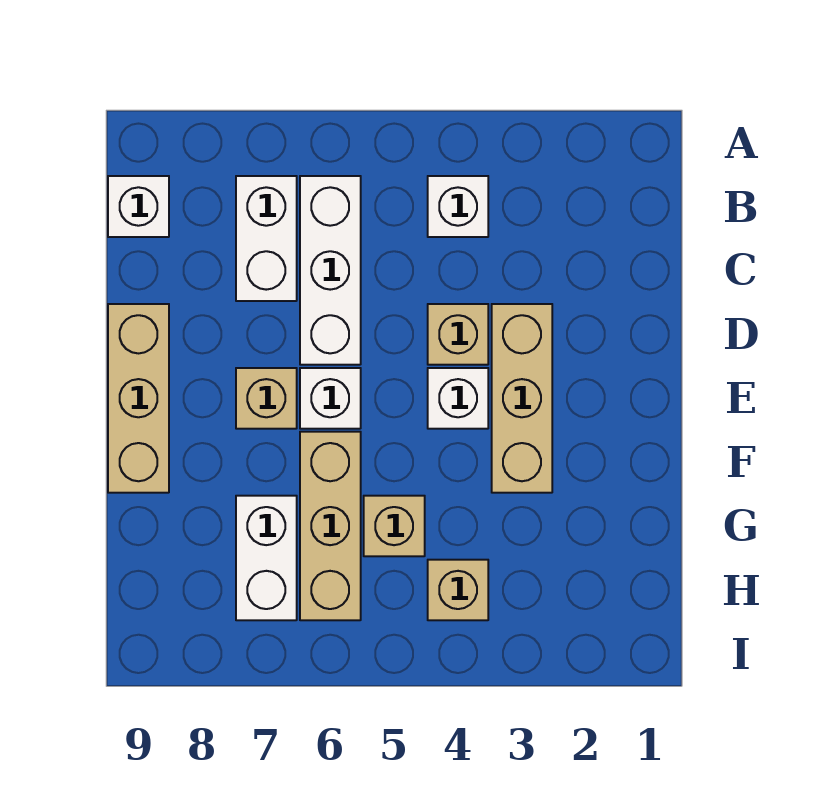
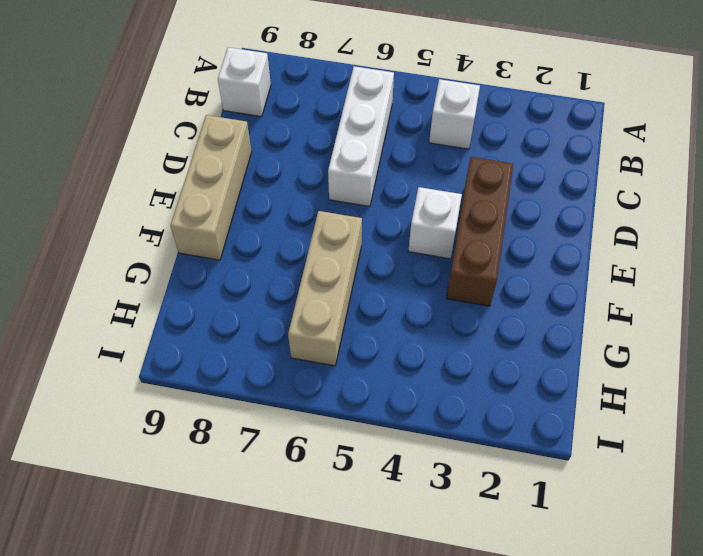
brown brick D3:F3 level 1 -> tan brick D3:F3 level 1
none -> white brick B7:C7 level 1
none -> tan brick D4 level 1
none -> white brick E6 level 1

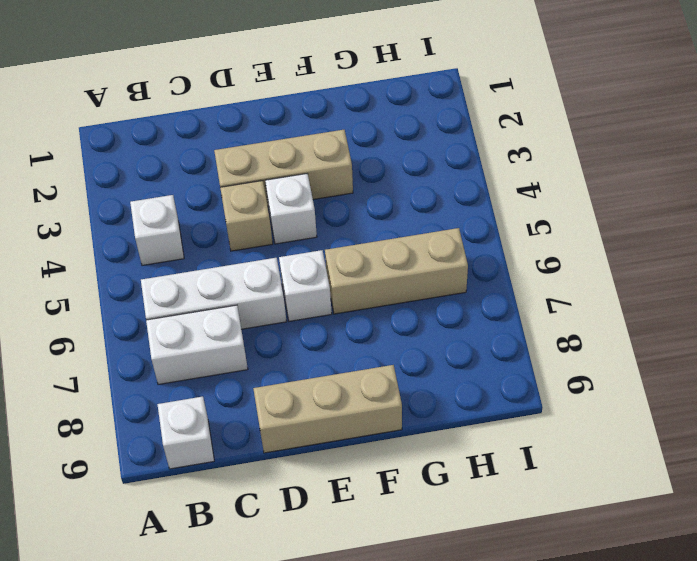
none -> tan brick E7 level 1
none -> tan brick G5 level 1
none -> white brick G7:H7 level 1

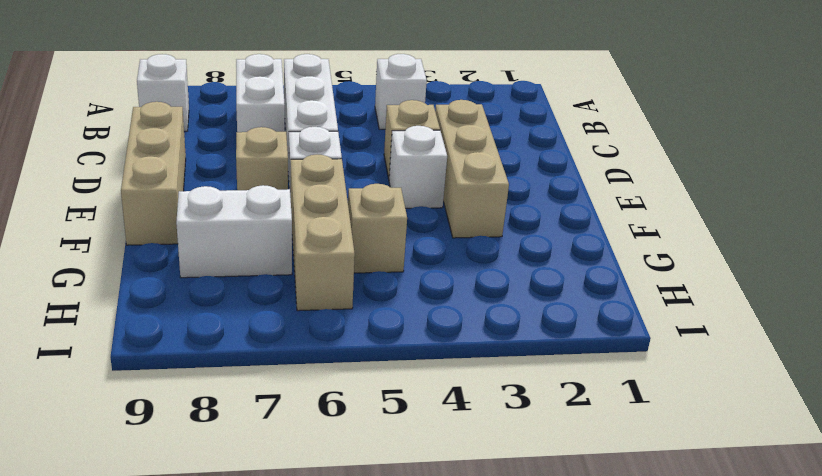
white brick G7:G8 level 1 -> white brick G7:H7 level 1
none -> tan brick H4 level 1

